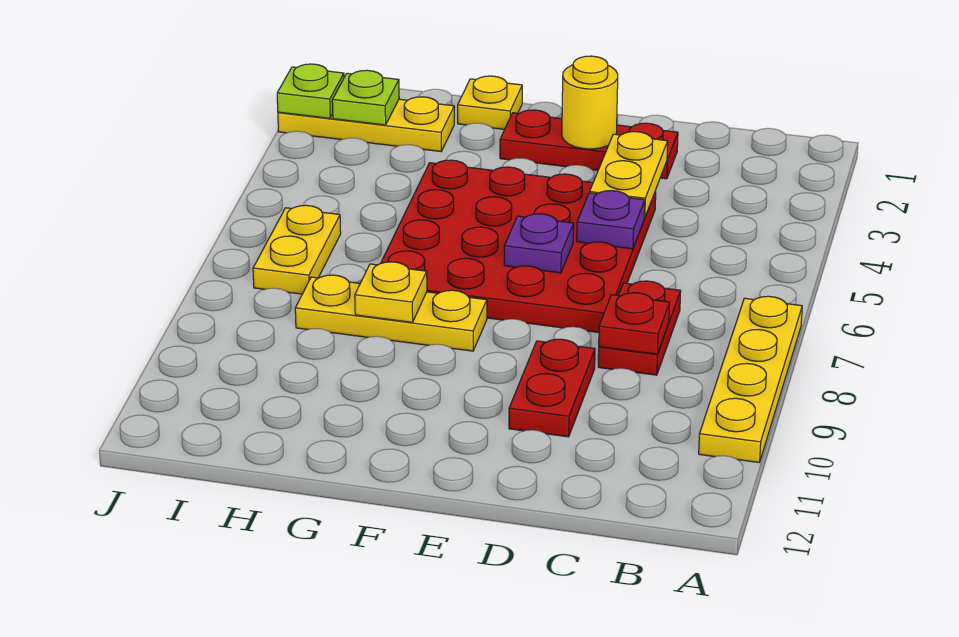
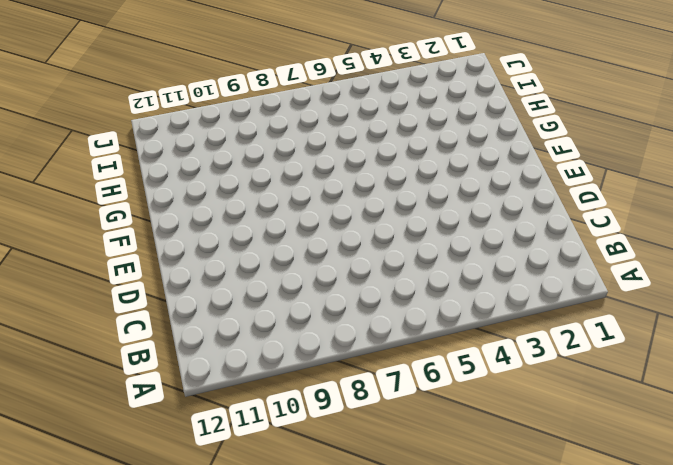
none -> yellow plate A7:A10 level 1
none -> red plate C7:C8 level 1
none -> red plate D2:F2 level 1

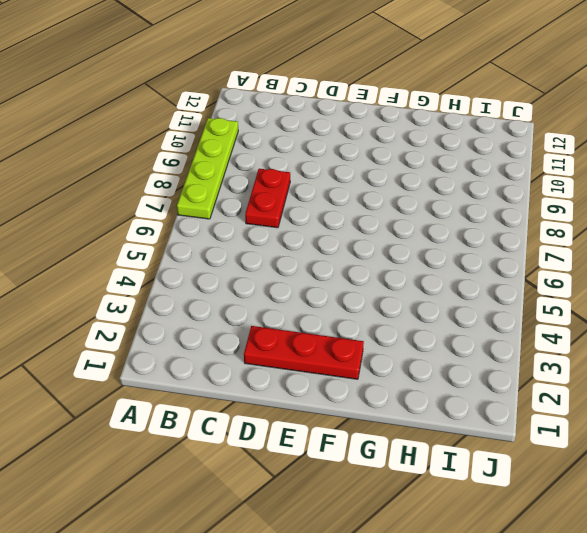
lime plate A7:A10 level 1 -> yellow plate A7:A10 level 1
none -> red plate D4:G7 level 1
none -> red plate D9:D10 level 1
none -> yellow plate F8:H8 level 1

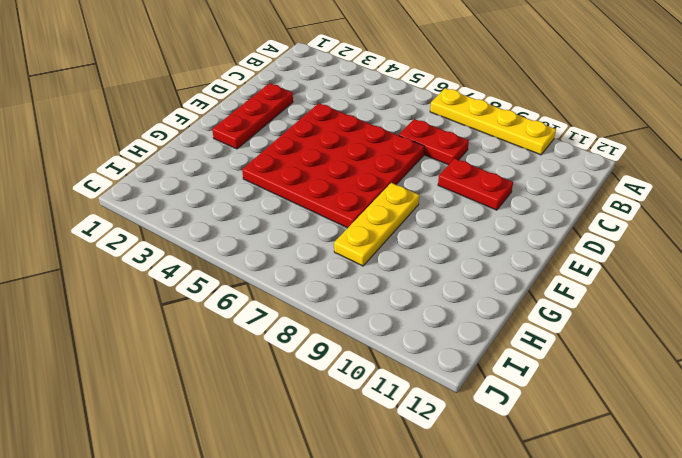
none -> yellow plate G1 level 1
none -> yellow plate H2:J2 level 1
none -> yellow plate I6:I7 level 1

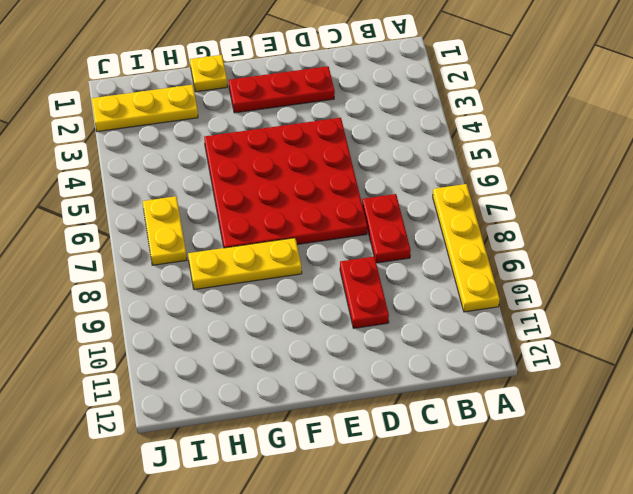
none -> red plate C8 level 2
none -> yellow plate D3:D4 level 2
none -> purple plate D5 level 2

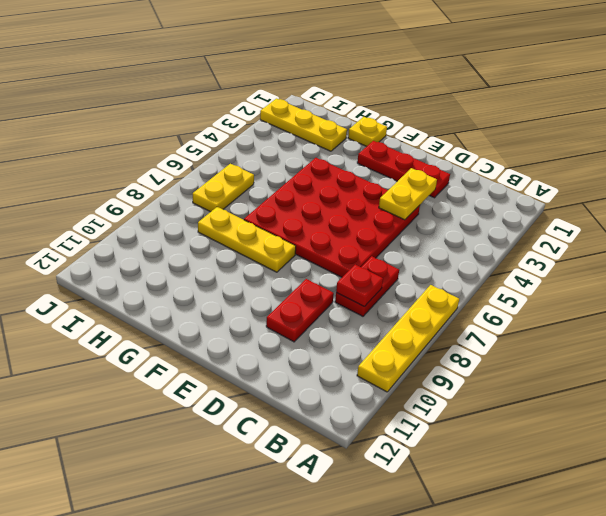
none -> purple plate D5 level 2
none -> yellow round brick E2 level 2
none -> purple plate E6 level 2

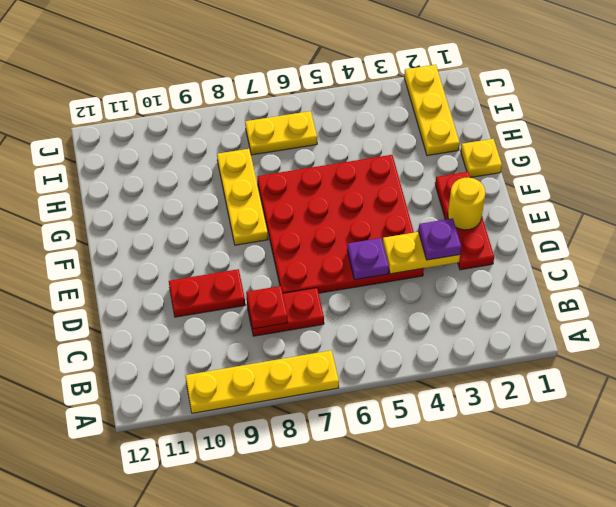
purple plate D3 level 3 -> purple plate E6 level 2
none -> yellow plate G8 level 2
none -> lime plate I2 level 2
none -> lime plate J2 level 2

